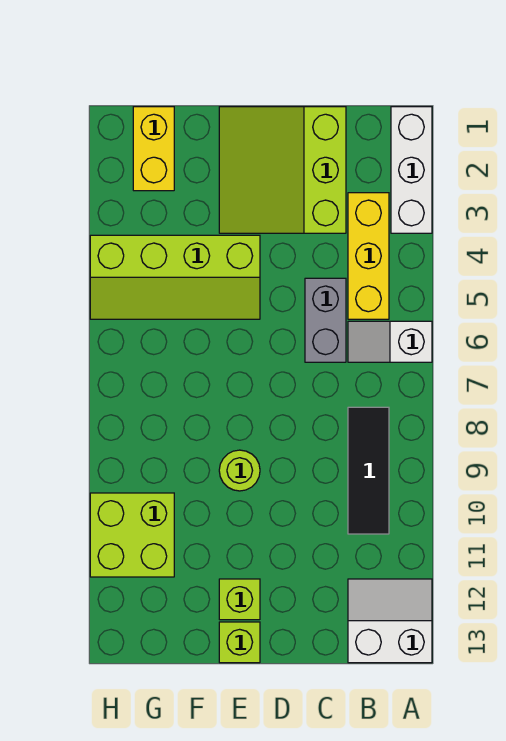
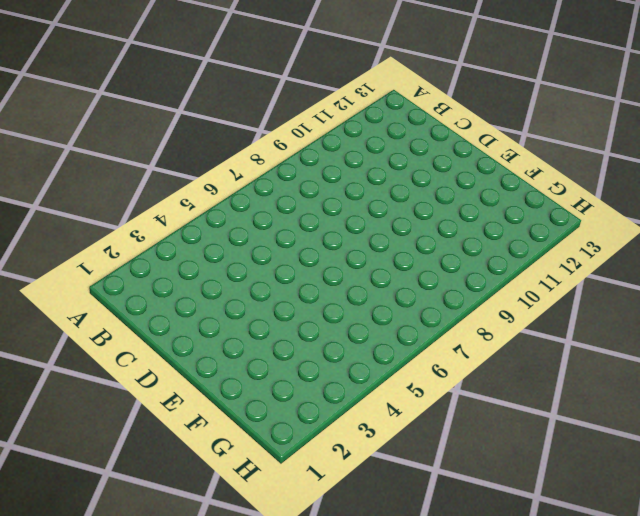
none -> white brick A1:A3 level 1
none -> white slope A6:B6 level 1 top A
none -> white slope A12:B13 level 1 top 13

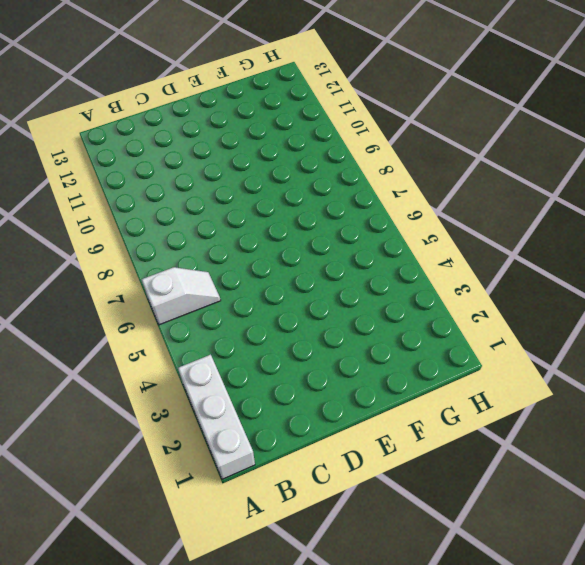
none -> white slope A12:B13 level 1 top 13
none -> yellow brick B3:B5 level 1
none -> black tile B8:B10 level 1

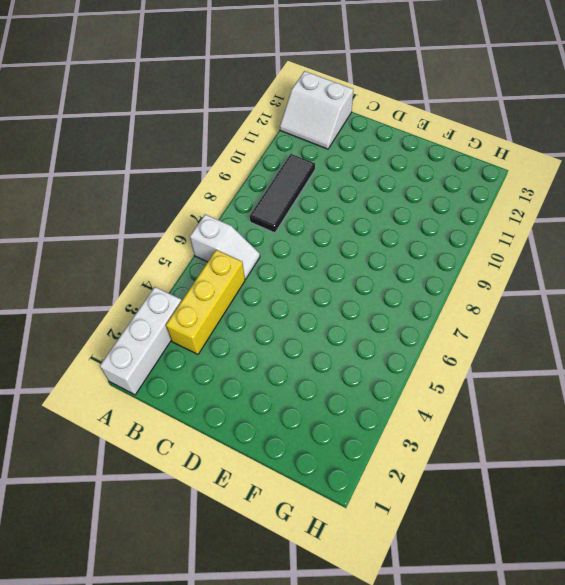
none -> lime slope C1:E3 level 1 top C
none -> grey brick C5:C6 level 1
none -> lime slope E4:H5 level 1 top 4

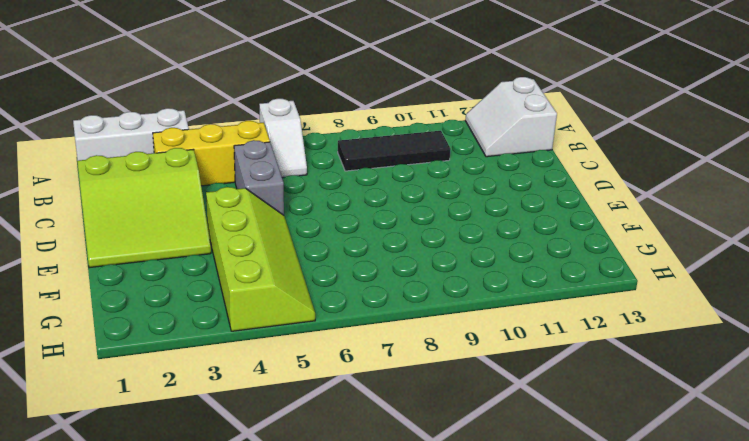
grey brick C5:D5 level 1 -> grey brick C5:C6 level 1
none -> lime round brick E9 level 1
none -> lime brick E12 level 1
none -> lime brick E13 level 1

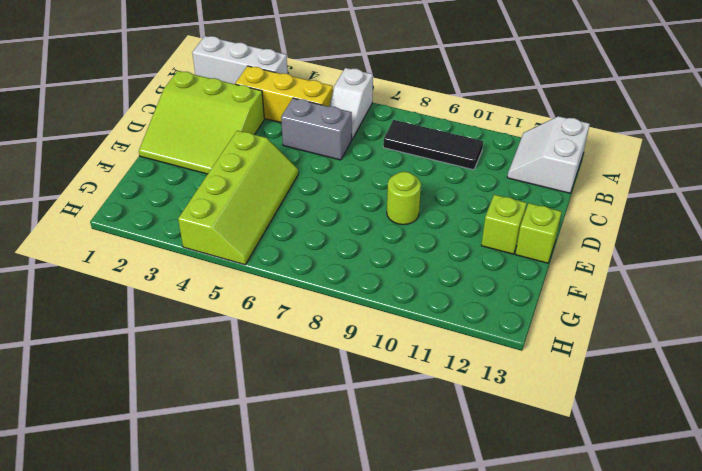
none -> yellow brick G1:G2 level 1
none -> lime brick G10:H11 level 1

